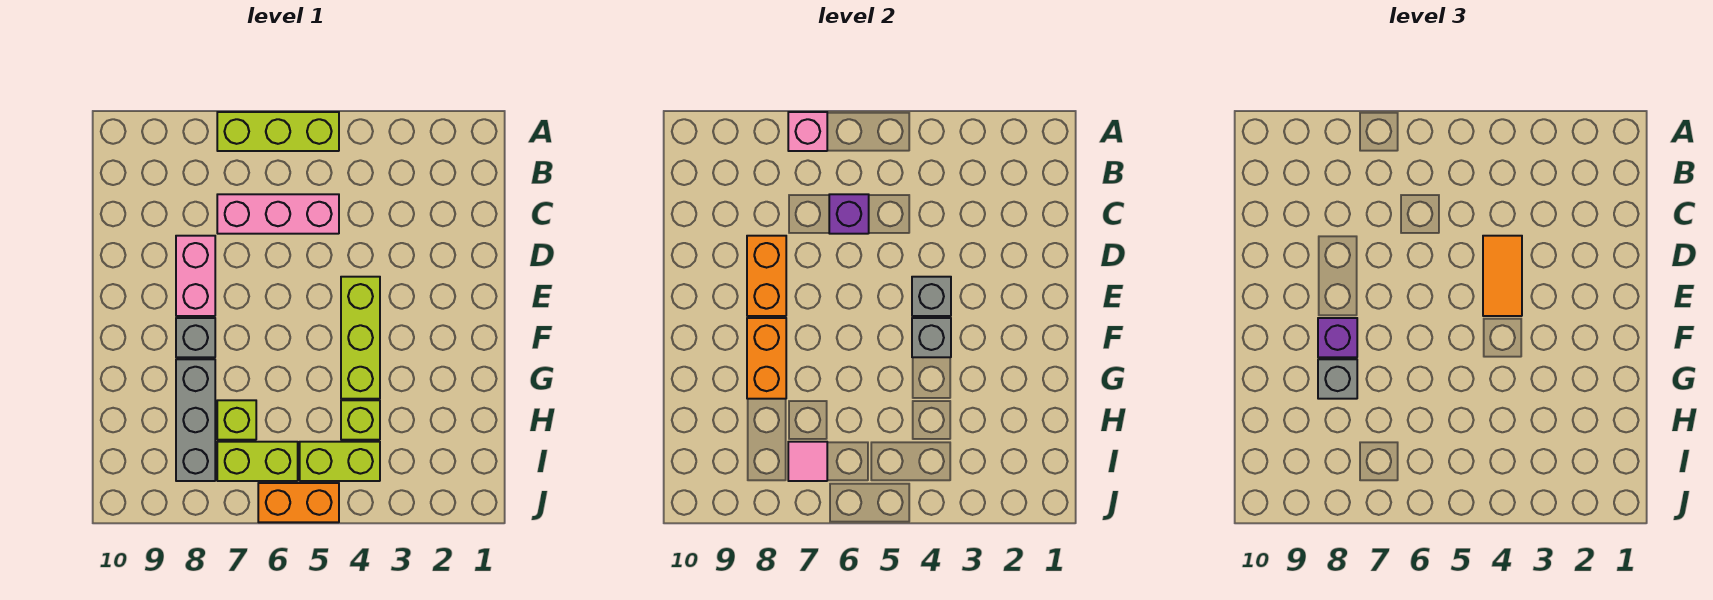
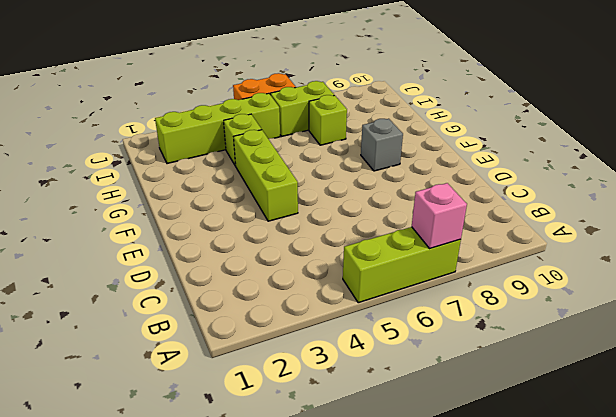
lime brick I2:I5 level 1 -> lime brick I4:I5 level 1
none -> pink brick C5:C7 level 1
none -> pink brick D8:E8 level 1
none -> grey brick G8:I8 level 1

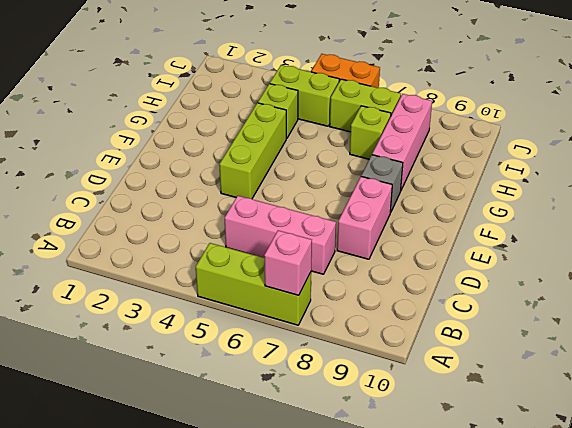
pink brick G8:I8 level 1 -> grey brick G8:I8 level 1
none -> purple brick C6 level 2
none -> orange brick D8:E8 level 2
none -> grey brick E4 level 2

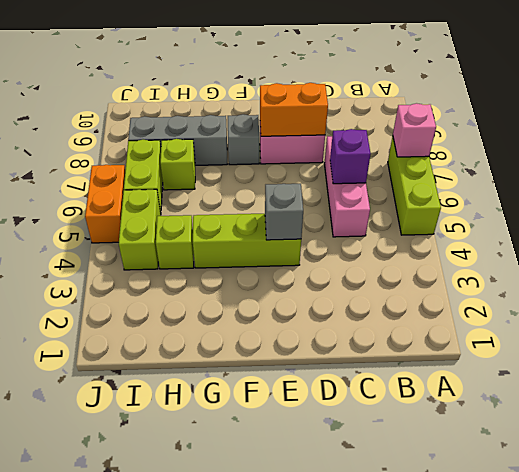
none -> grey brick F4 level 2
none -> orange brick F8:G8 level 2
none -> pink tile I7 level 2

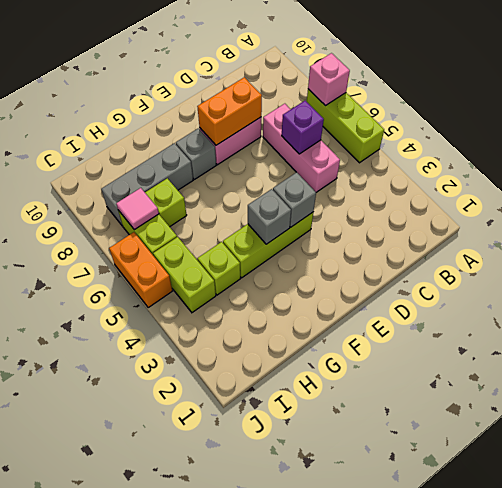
none -> orange brick F8:G8 level 2
none -> orange tile D4:E4 level 3
none -> purple brick F8 level 3

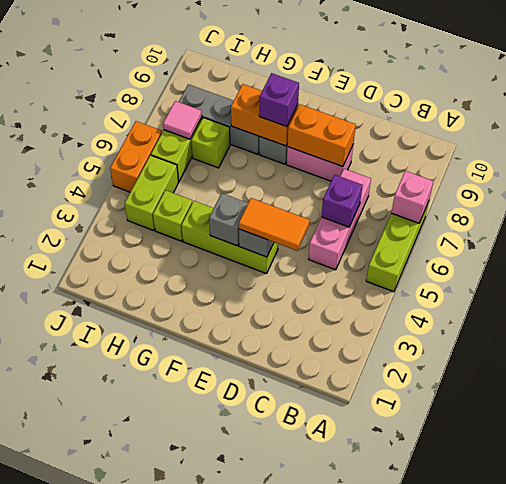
none -> grey brick G8 level 3

